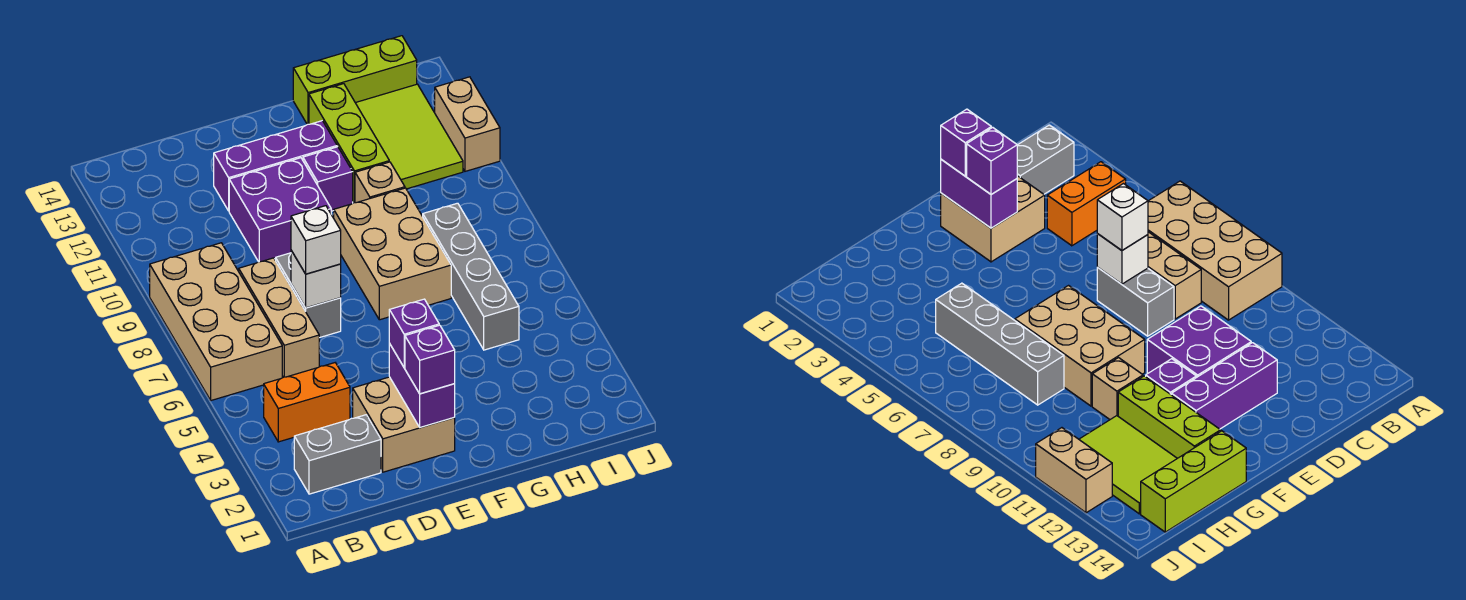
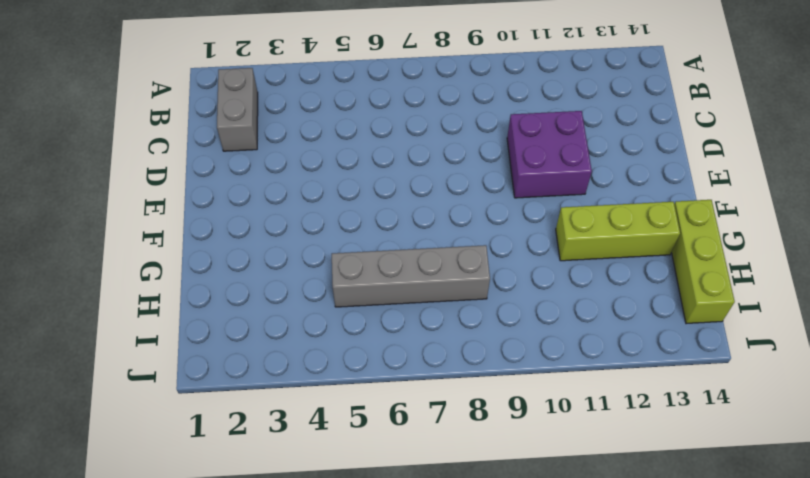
none -> tan brick A6:B9 level 1
none -> orange brick B4:C4 level 1
none -> tan brick C6:C8 level 1

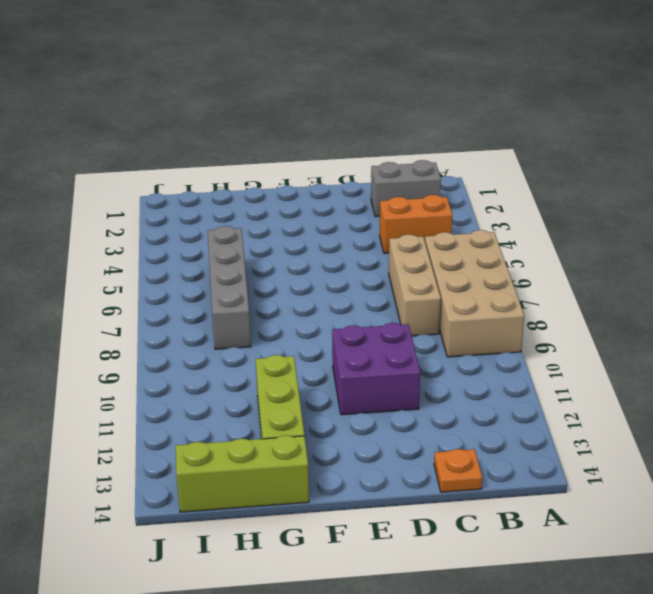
orange plate C14 level 1 -> none
none -> tan brick D2:E3 level 1
none -> grey brick D7:D8 level 1
none -> purple brick D12:F12 level 1

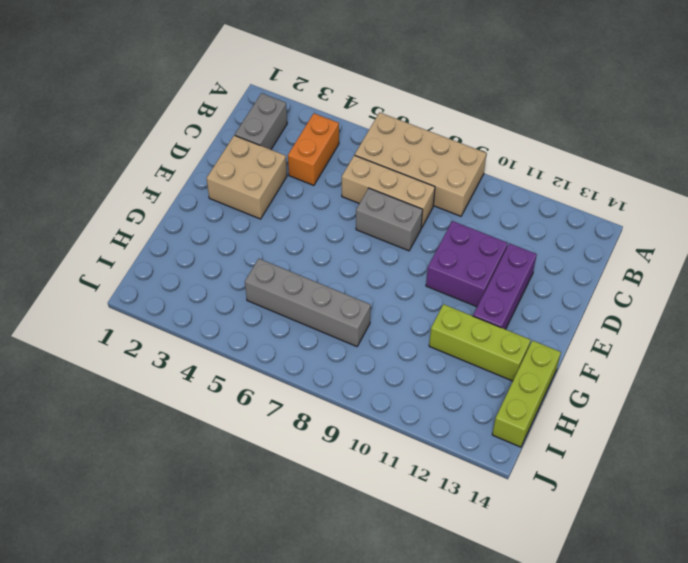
none -> tan brick F7:G9 level 1
none -> purple brick F11 level 1
none -> tan brick G10 level 1

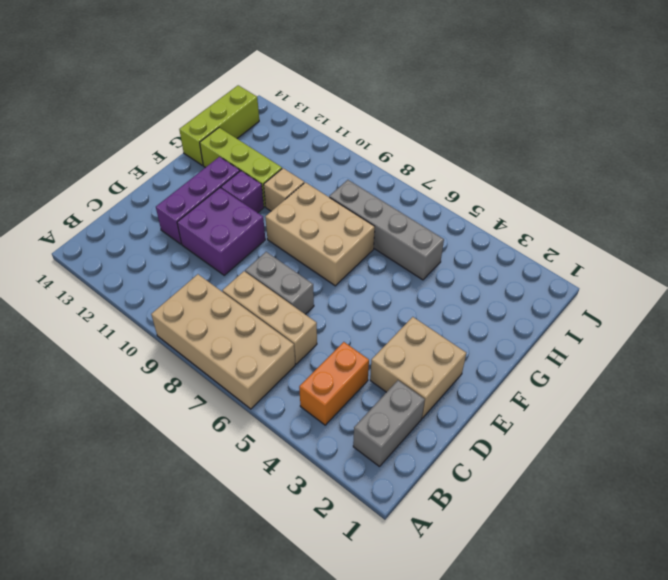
none -> lime tile H11:I13 level 1
none -> tan brick J11:J12 level 1
none -> white brick D7 level 2

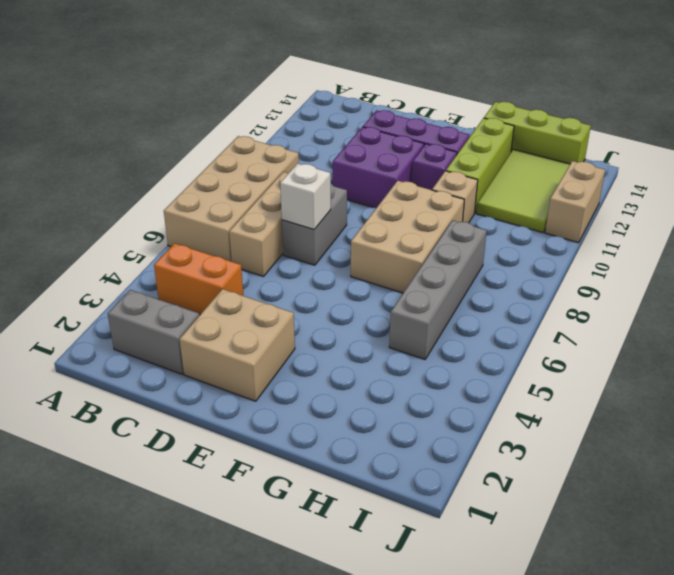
none -> purple brick E2:E3 level 2
none -> white brick D7 level 3
none -> purple brick E2 level 3

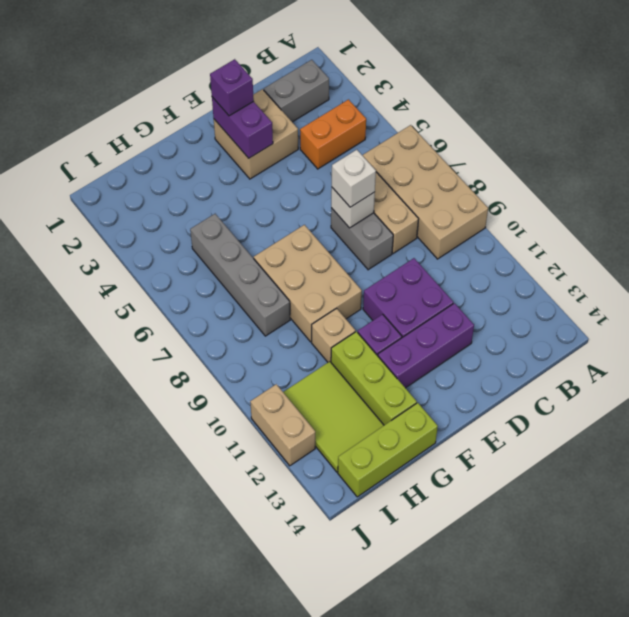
none -> purple brick E3 level 3

